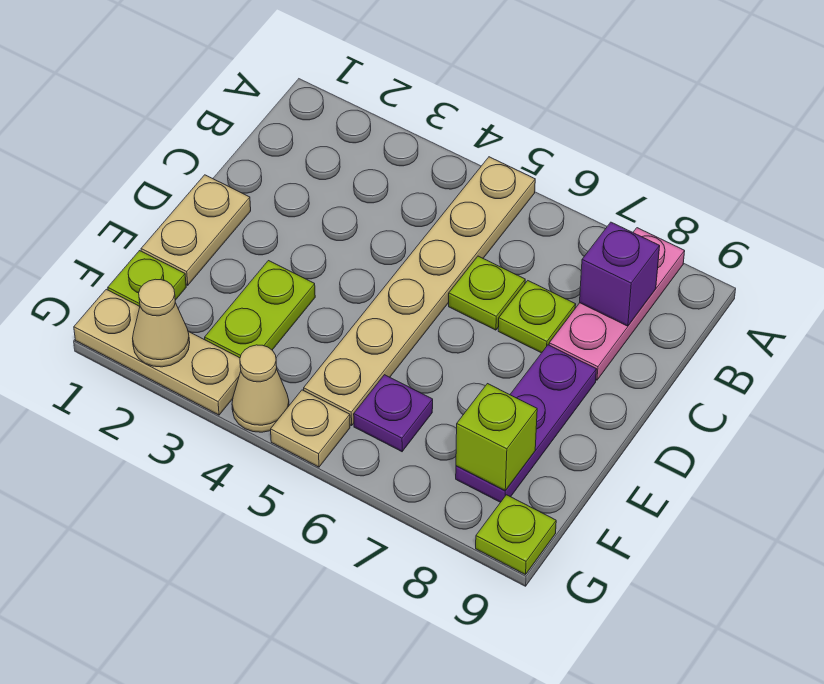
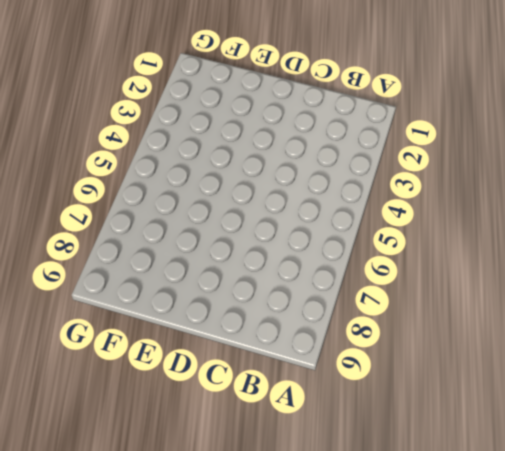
none -> tan plate A5:F5 level 1
none -> pink plate A8:C8 level 1
none -> lime plate C6 level 1

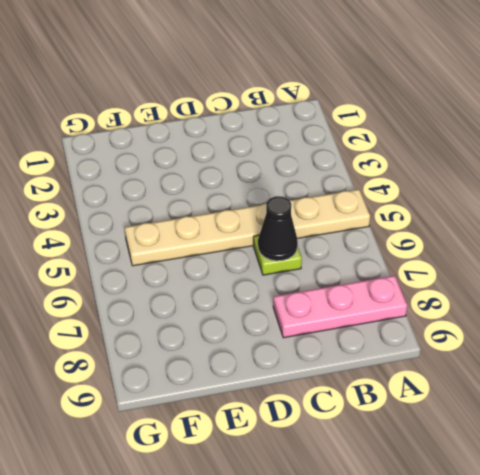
black cone C6 level 2 -> none
none -> lime plate C7 level 1
none -> tan plate D1:E1 level 1
none -> purple plate D8:F8 level 1

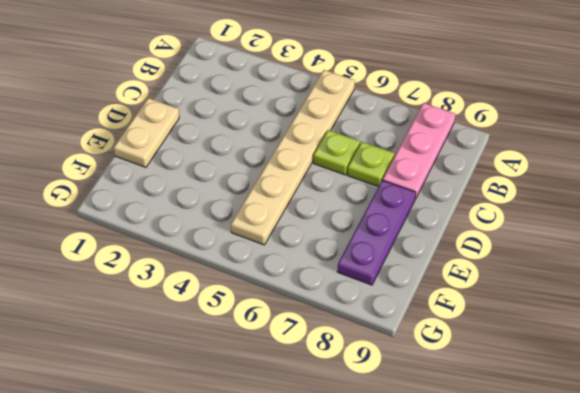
none -> lime plate E3:F3 level 1
none -> lime plate F1 level 1
none -> purple plate F6 level 1

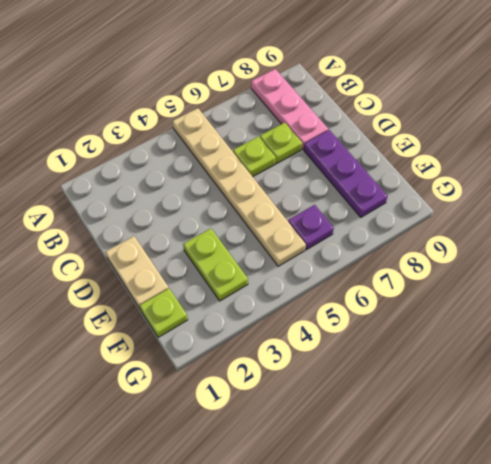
none -> tan plate G1:G3 level 1
none -> tan cone G4 level 1
none -> tan plate G5 level 1

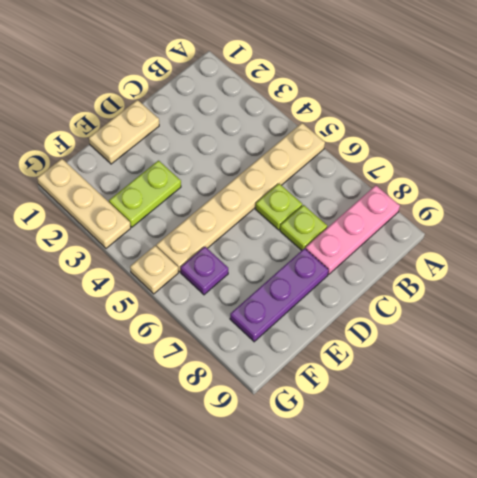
none -> lime plate F1 level 1
none -> tan cone G4 level 1
none -> lime plate G9 level 1

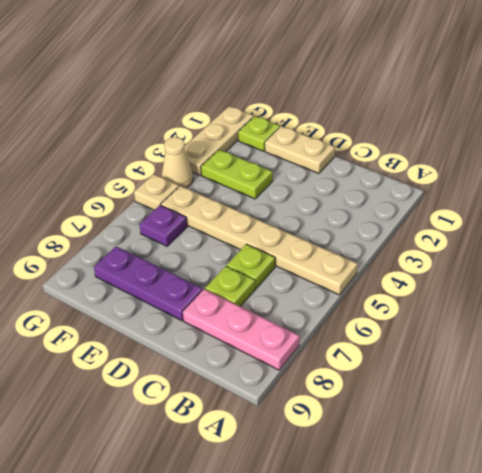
none -> lime plate G9 level 1
none -> purple brick B8 level 2
none -> lime brick F8 level 2

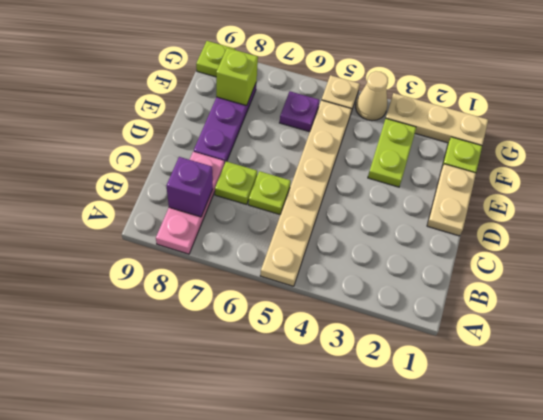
none -> tan cone G2 level 2

